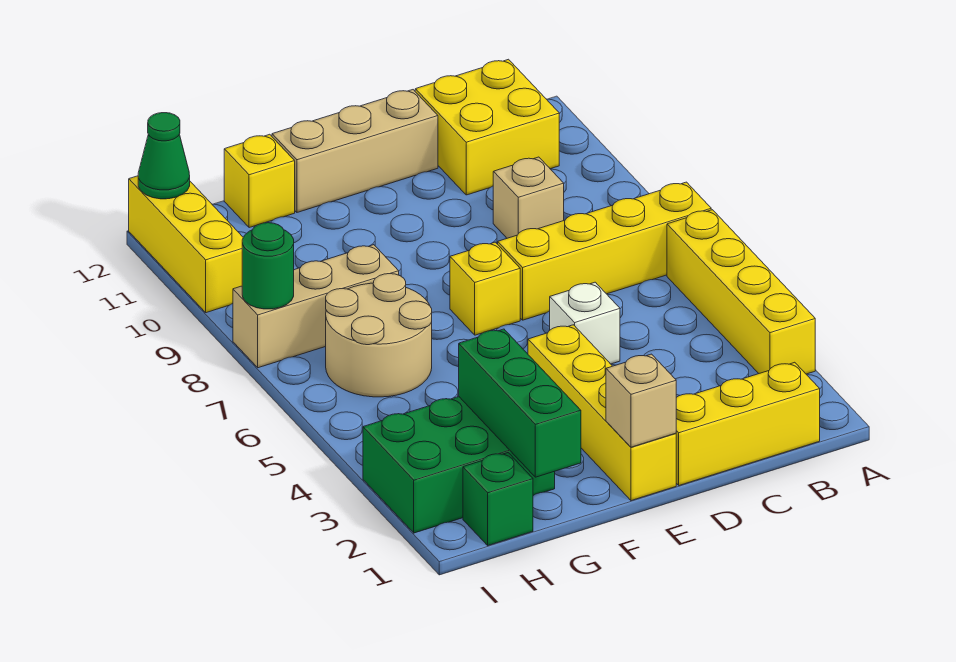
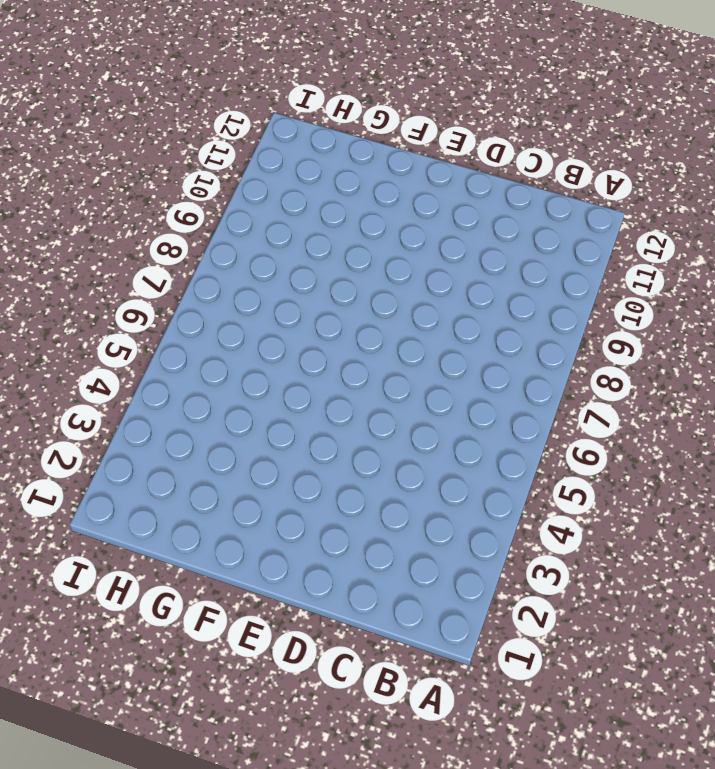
none -> yellow brick A3:A6 level 1
none -> yellow brick A7:D7 level 1
none -> yellow brick B1:D1 level 1

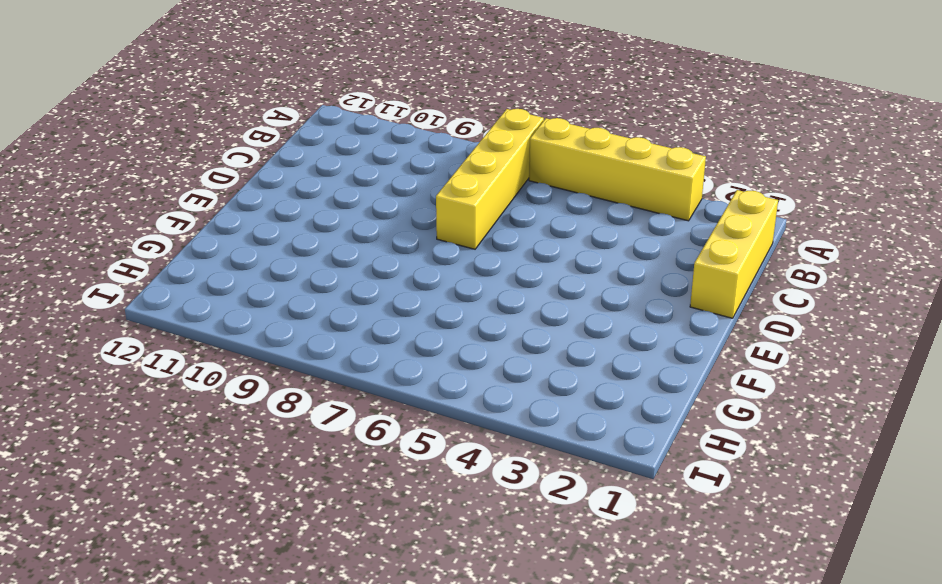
none -> yellow brick B11:C12 level 1
none -> tan brick C9 level 1
none -> white brick D5 level 1

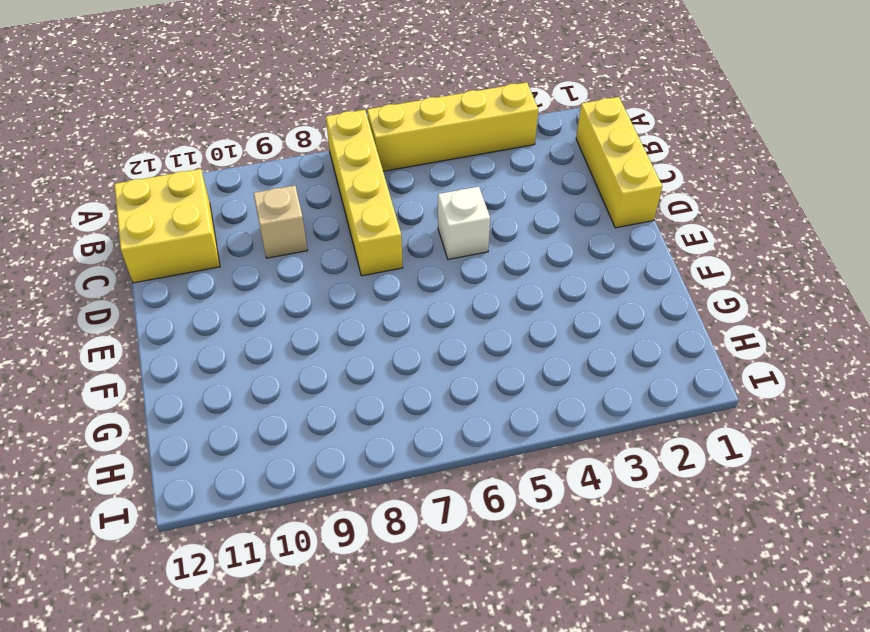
none -> tan brick D12:F12 level 1
none -> yellow brick E1:E4 level 1
none -> yellow brick E7 level 1

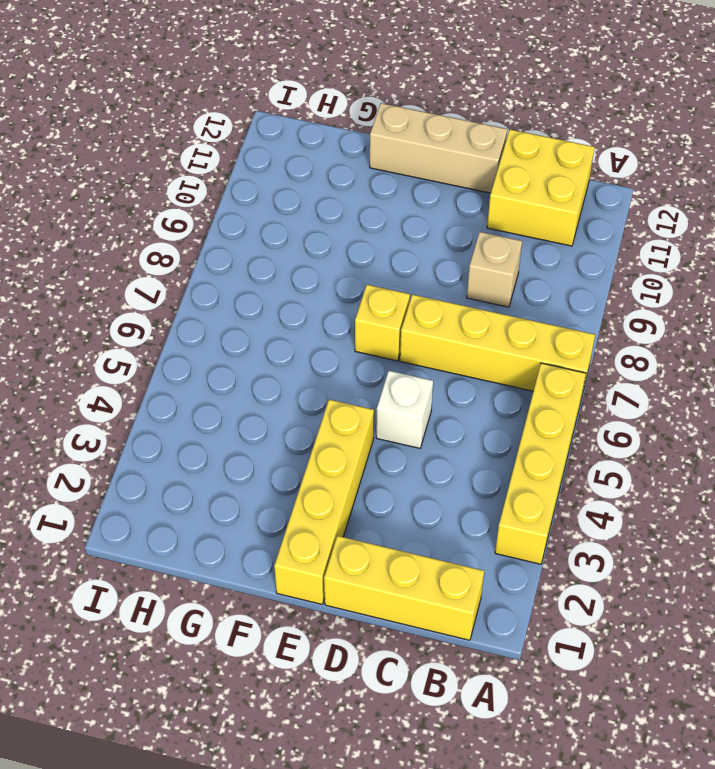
none -> green brick G2:I3 level 1
none -> tan round brick G6:H7 level 1
none -> tan brick G8:I8 level 1

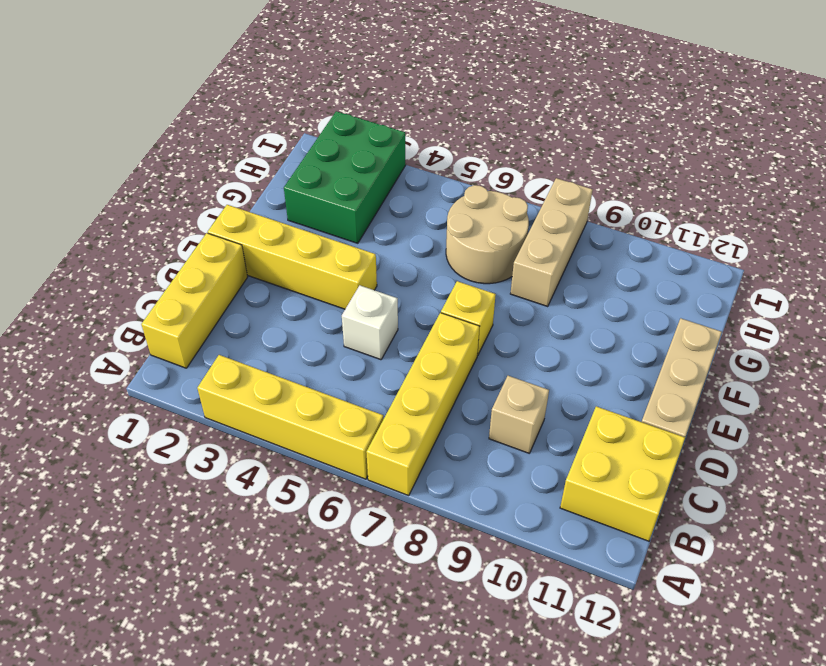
none -> yellow brick G12 level 1
none -> green brick H1 level 1
none -> yellow brick I10:I12 level 1

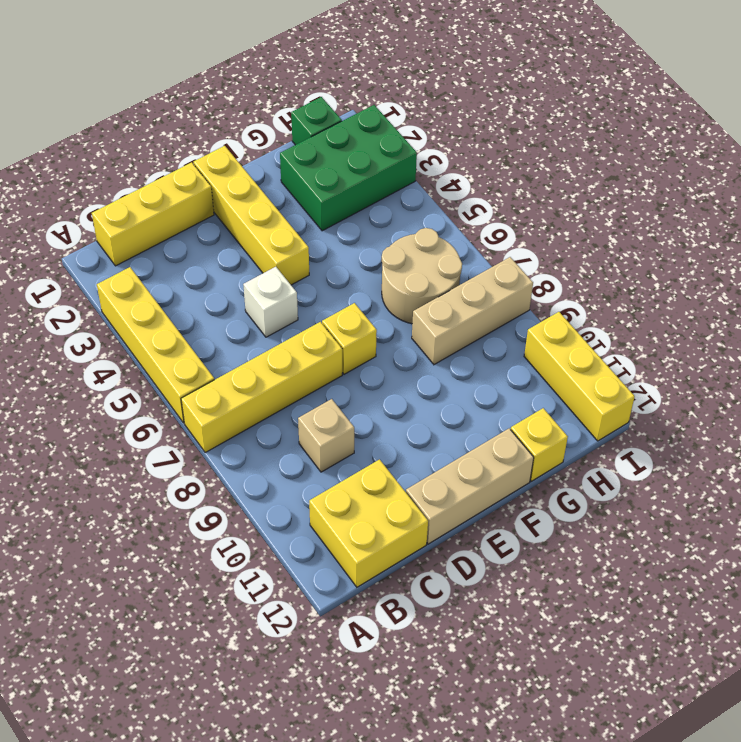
none -> tan brick E1 level 2
none -> green brick G1:G3 level 2
none -> green round brick I8 level 2

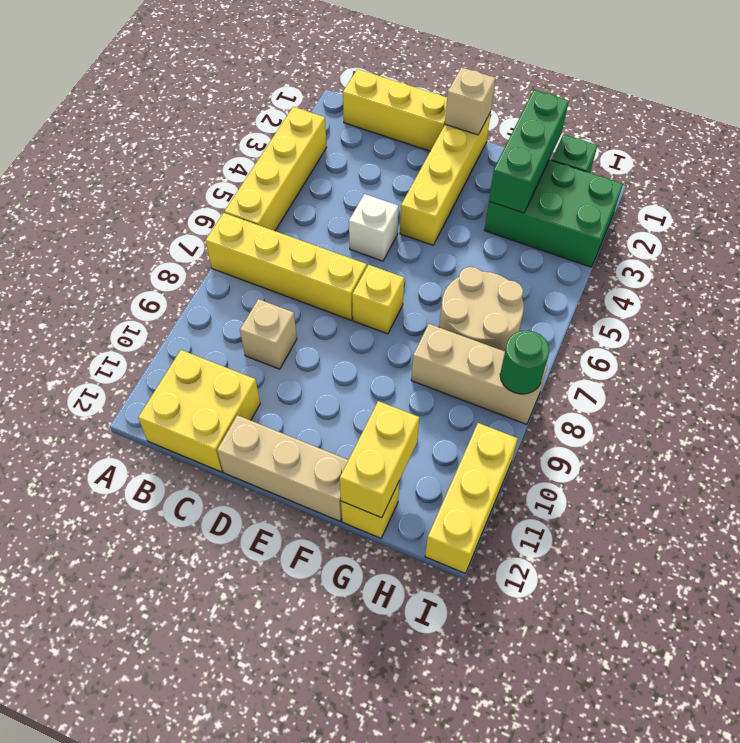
yellow brick G11:G12 level 2 -> none
none -> green cone I12 level 2

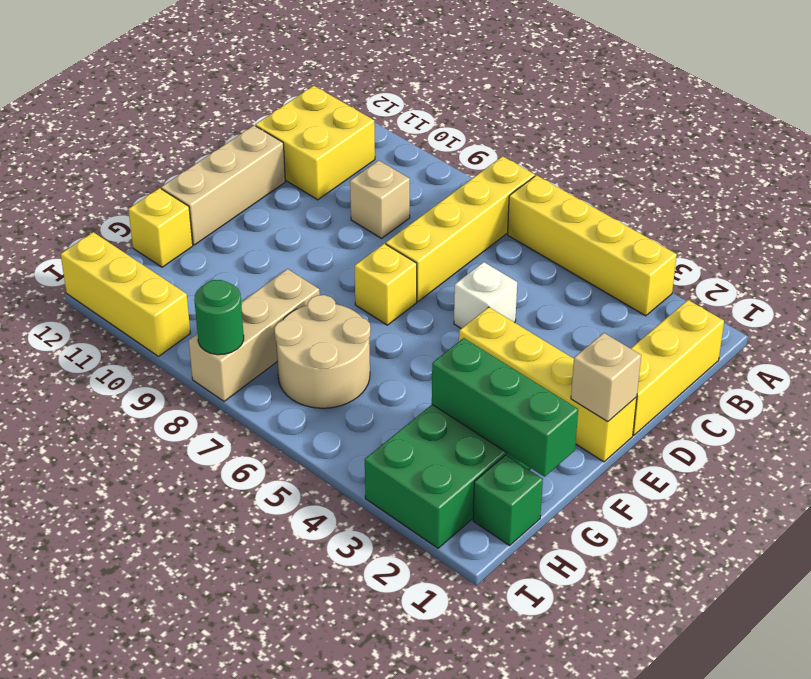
none -> green cone I12 level 2

